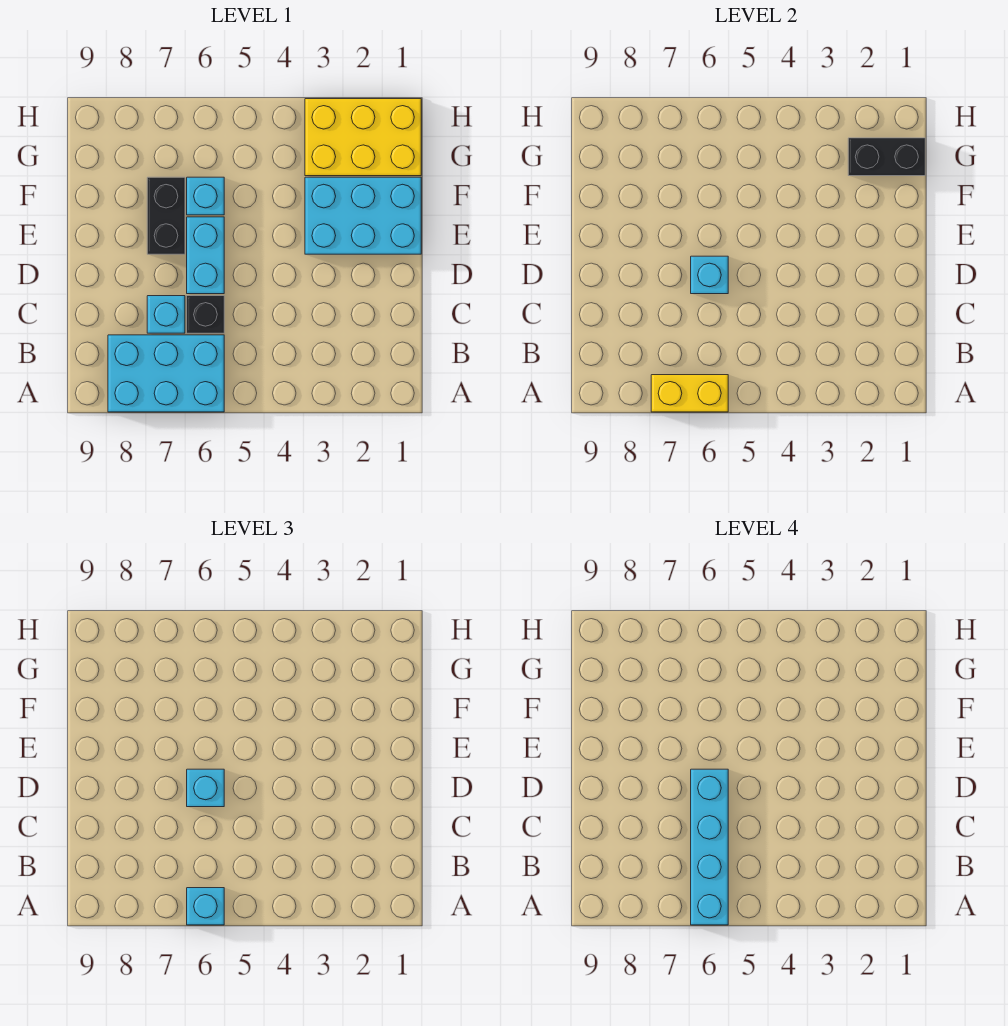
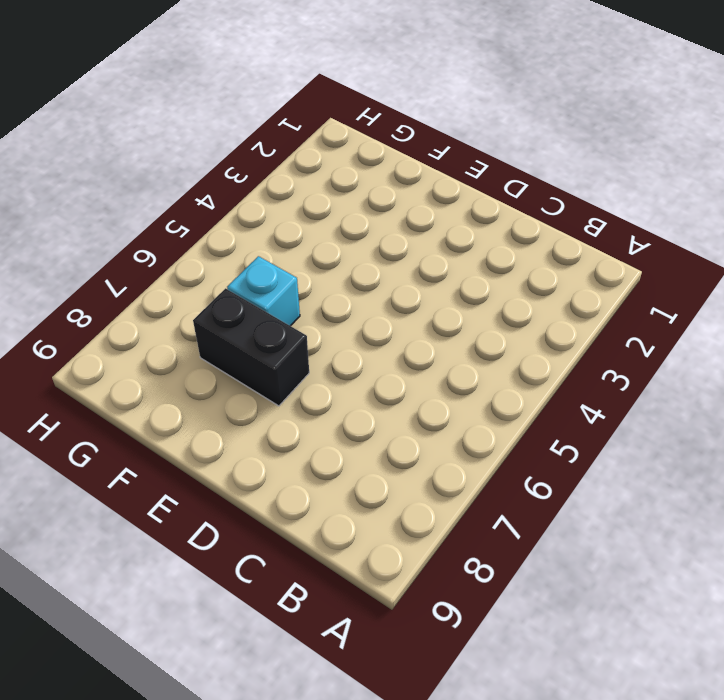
none -> cyan brick A6:B8 level 1
none -> black brick C6 level 1
none -> cyan brick C7 level 1

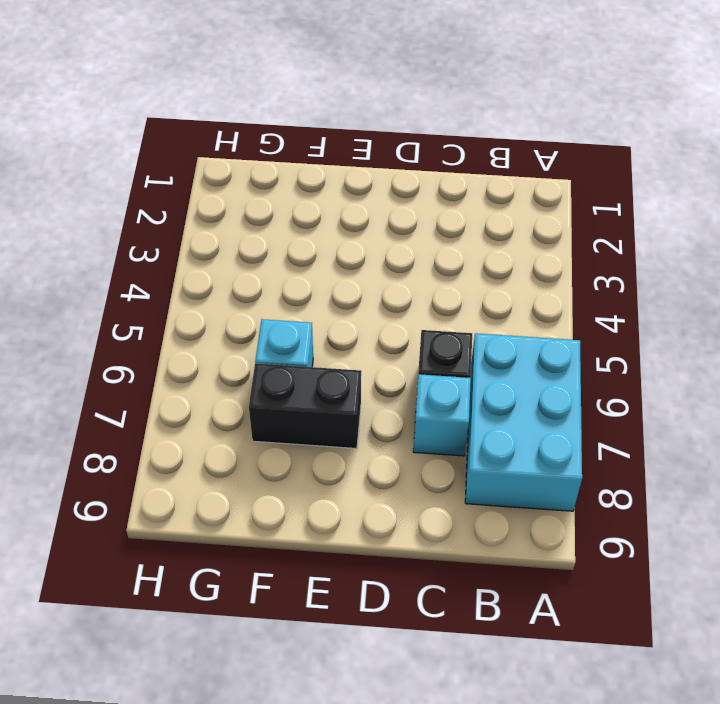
none -> cyan brick D6:E6 level 1
none -> cyan brick E1:F3 level 1
none -> yellow brick G1:H3 level 1

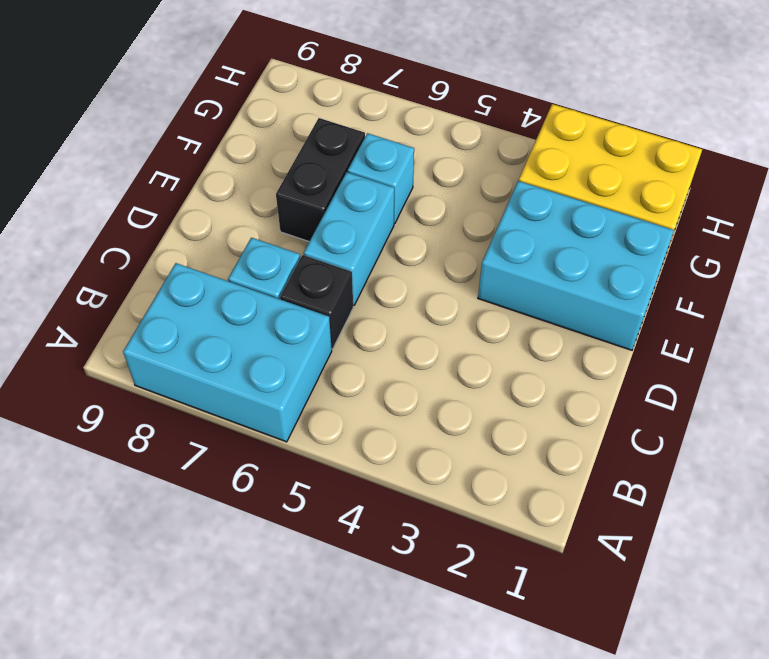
none -> yellow brick A6:A7 level 2
none -> cyan brick D6 level 2
none -> black brick G1:G2 level 2

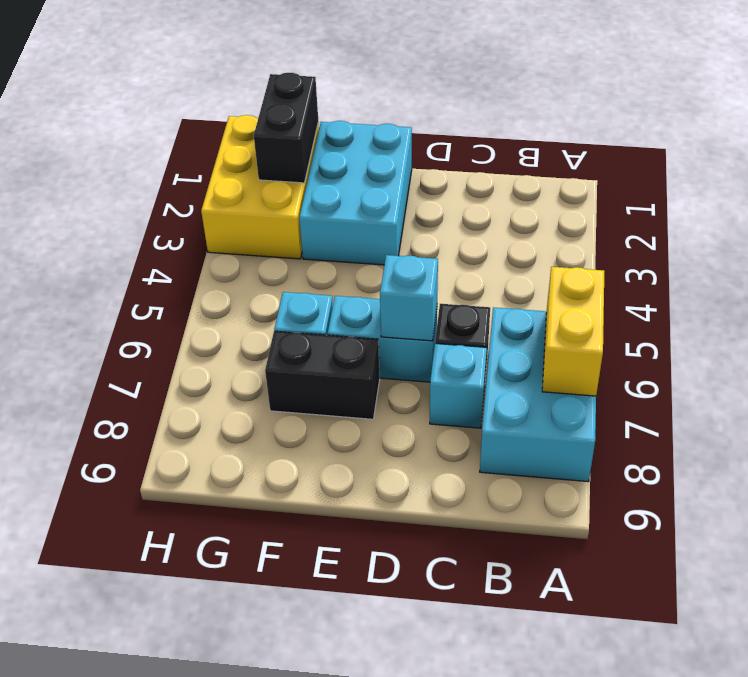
none -> cyan brick A6 level 3
none -> cyan brick D6 level 3
none -> cyan brick A6:D6 level 4

